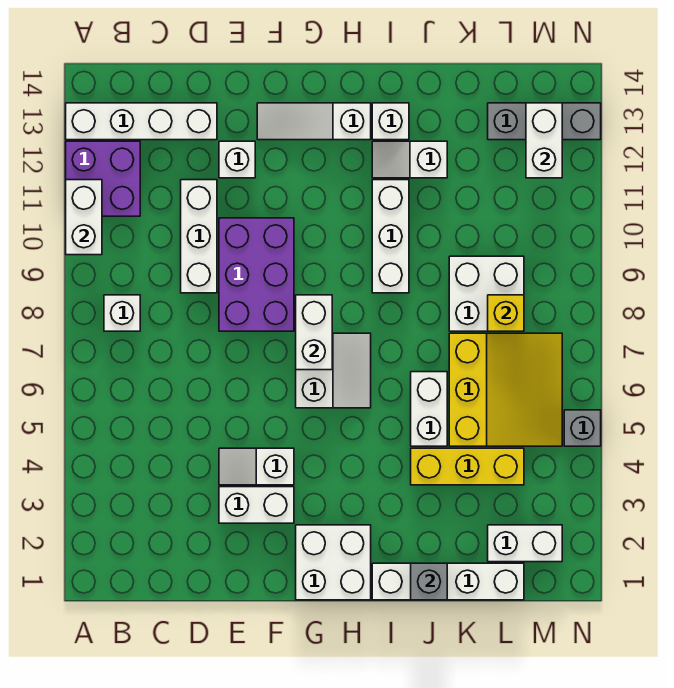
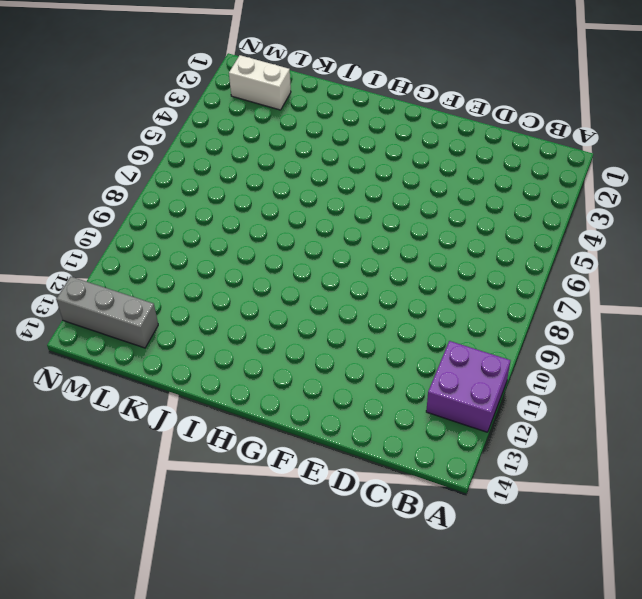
none -> white brick A13:D13 level 1
none -> white brick B8 level 1
none -> white brick D9:D11 level 1

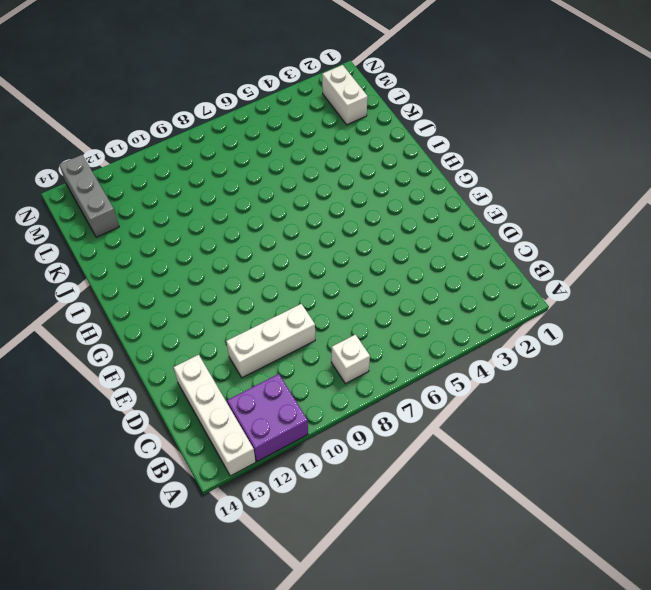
none -> white brick E3:F3 level 1
none -> white slope E4:F4 level 1 top F
none -> purple brick E8:F10 level 1

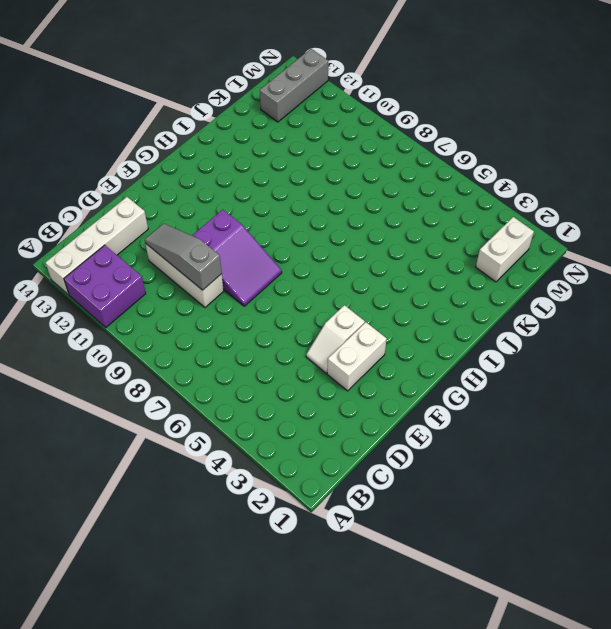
grey slope D9:D11 level 2 top 9 -> none
purple slope E8:F10 level 1 top 10 -> purple brick E8:F10 level 1
none -> white brick B8 level 1
none -> white brick E12 level 1
none -> white slope F13:H13 level 1 top H

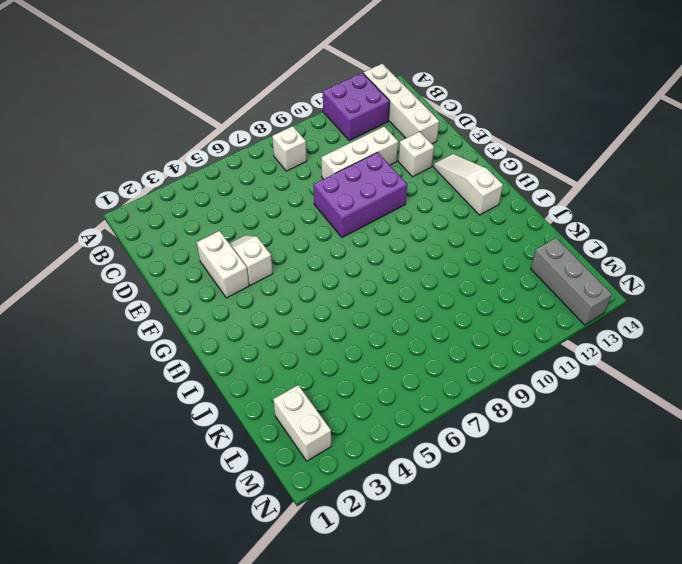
none -> white brick G1:H2 level 1
none -> white slope G6:H7 level 1 top G
none -> white brick I1:L1 level 1

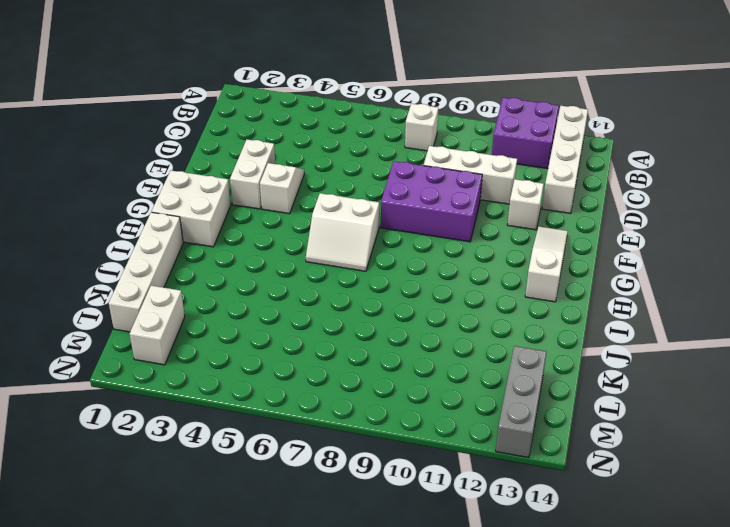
none -> white brick I9:I11 level 1
none -> white slope I12:J12 level 1 top J
none -> white brick I13 level 1

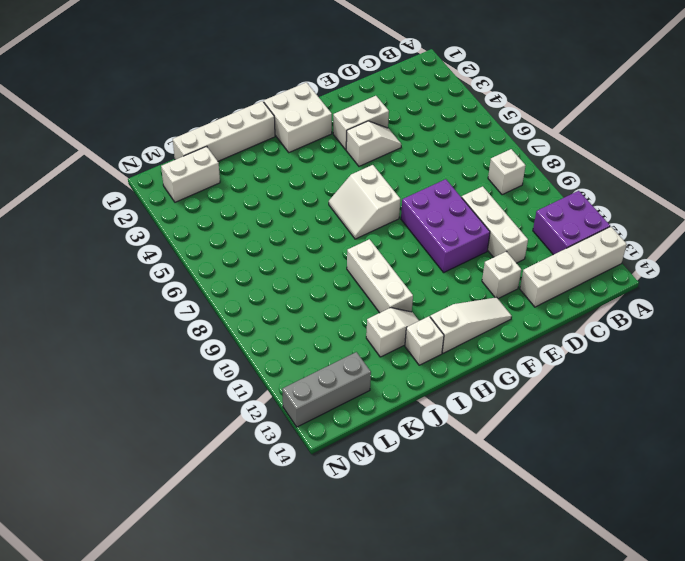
none -> yellow brick J4:L4 level 1
none -> white brick J5:J6 level 1
none -> yellow slope K5:M7 level 1 top K

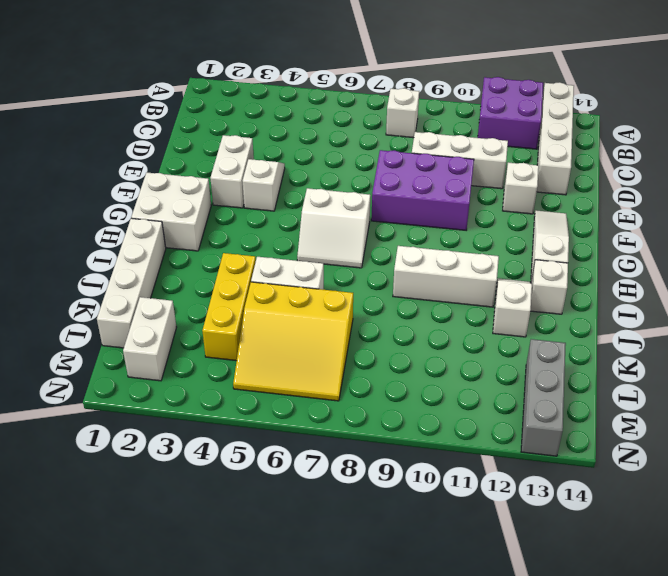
none -> white brick K8:L9 level 1
none -> grey brick N5 level 1
none -> white brick A10:A11 level 2

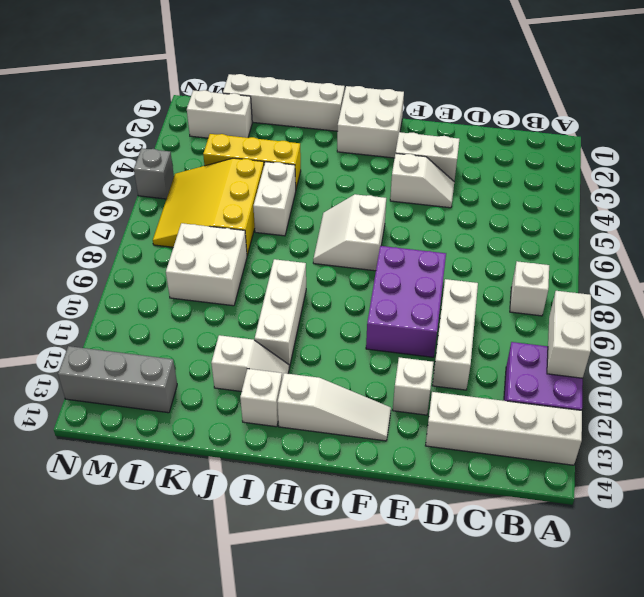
none -> white brick G7:G8 level 2
none -> grey brick J1 level 2
none -> yellow brick L8 level 2

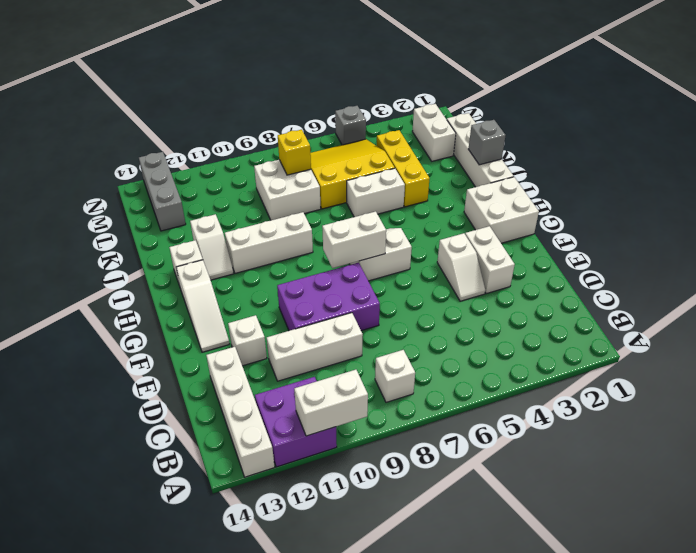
none -> white brick M12:M13 level 2

